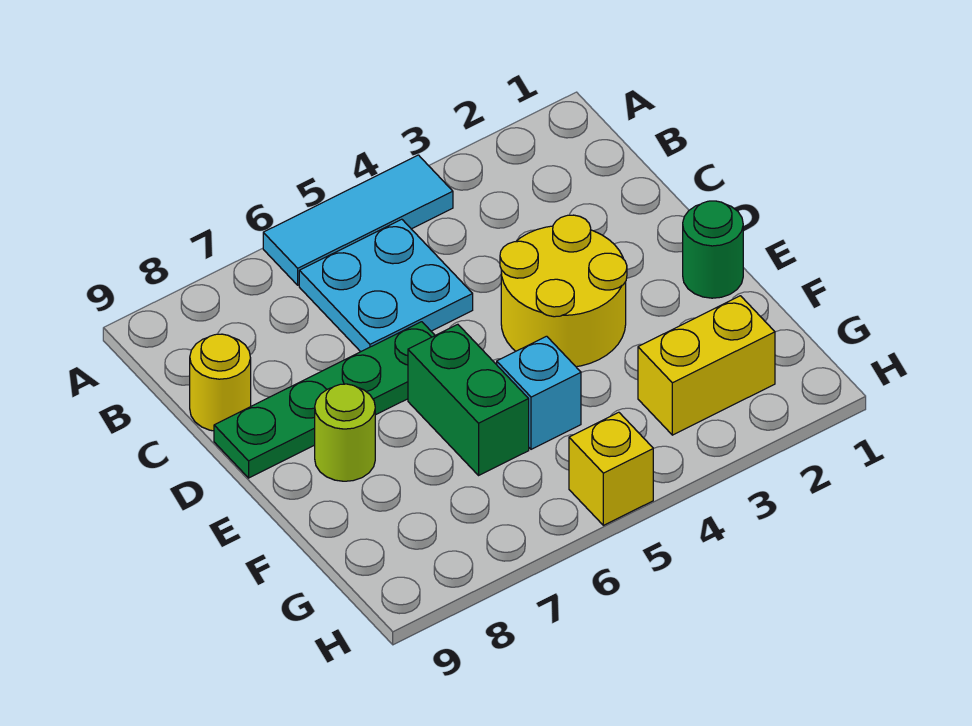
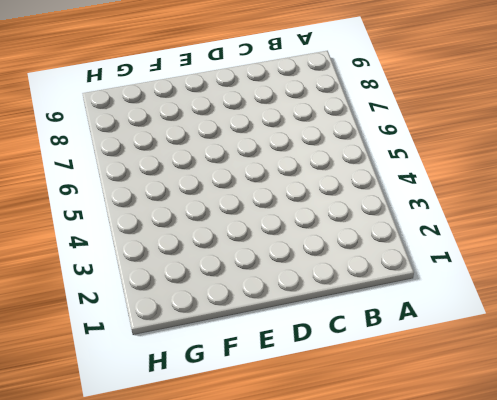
none -> cyan tile A4:A6 level 1
none -> cyan plate B5:C6 level 1

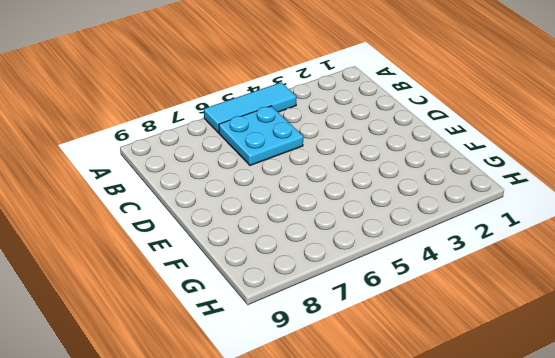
none -> yellow round brick C9 level 1
none -> yellow round brick D3:E4 level 1

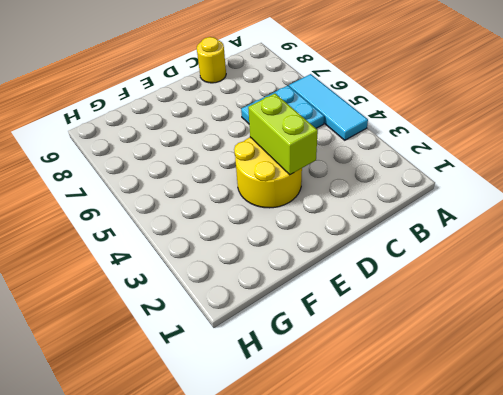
lime brick D3:D4 level 2 -> none
none -> green plate D6:D9 level 1
none -> green round brick E1 level 1

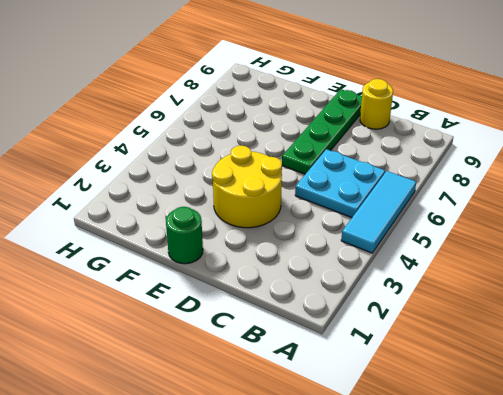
none -> green brick E6:F6 level 1
none -> lime round brick E8 level 1

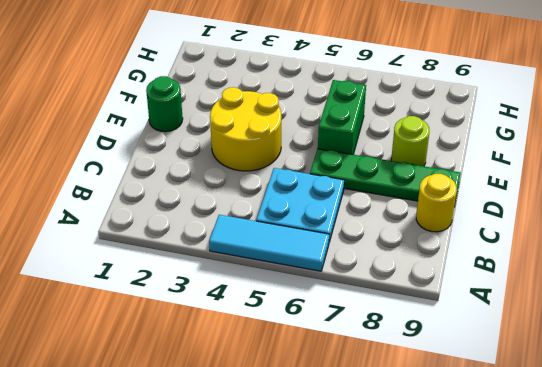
none -> cyan brick F5 level 1
none -> yellow brick G2:G3 level 1

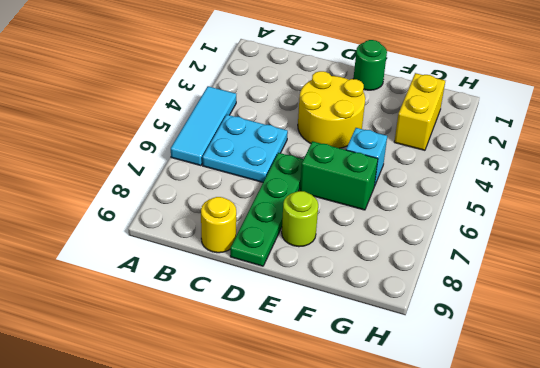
none -> yellow brick H5 level 1

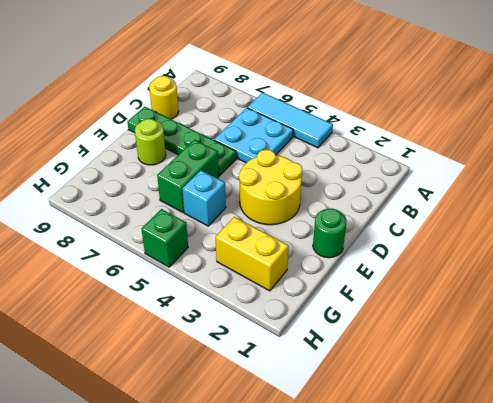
green brick H5 level 1 -> yellow brick H5 level 1

